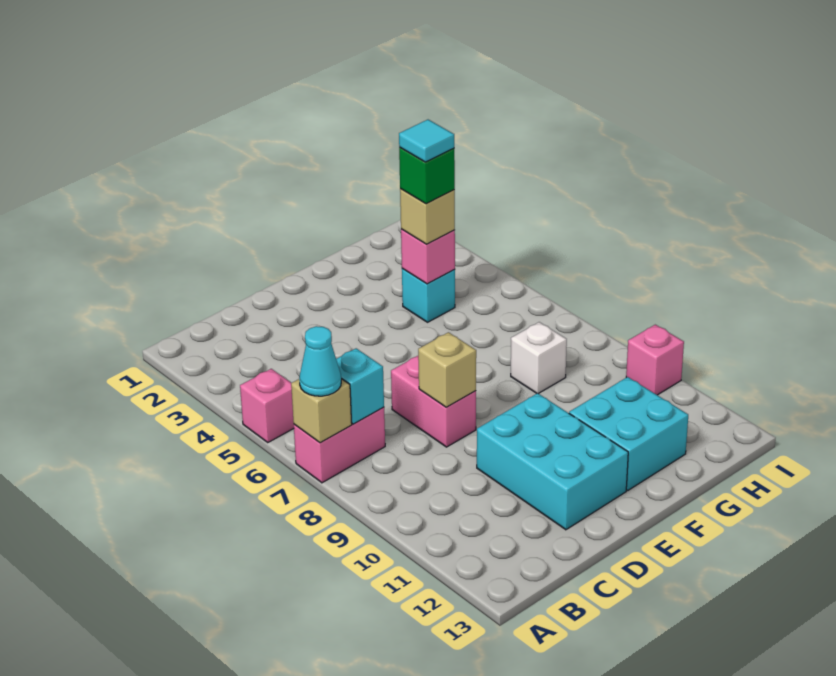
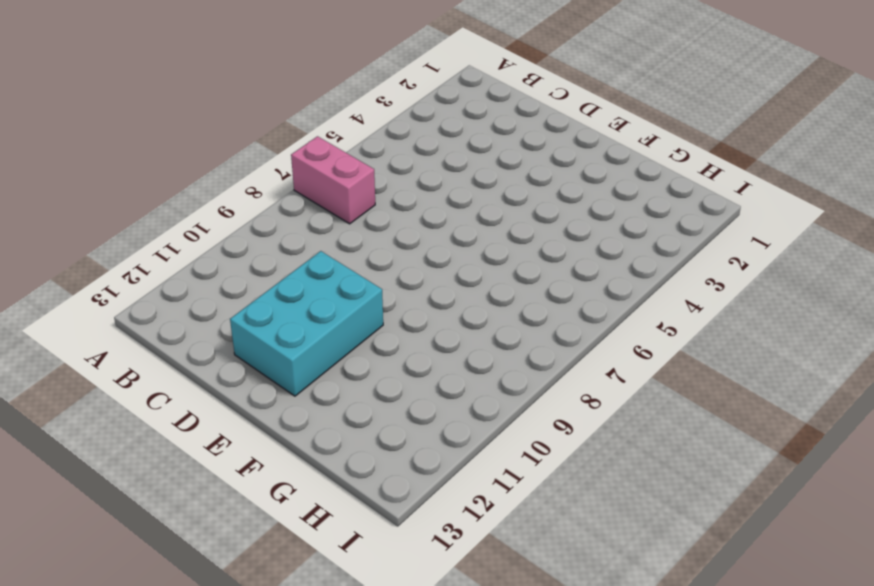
none -> pink brick A5 level 1
none -> pink brick D7:D8 level 1
none -> cyan brick F11:G12 level 1

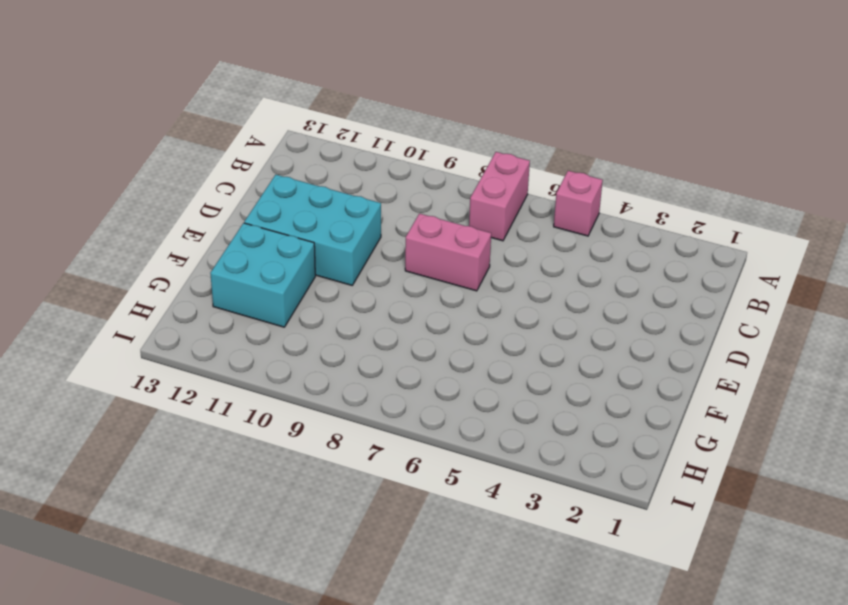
none -> cyan brick G4 level 1
none -> white brick G8 level 1
none -> pink brick I10 level 1

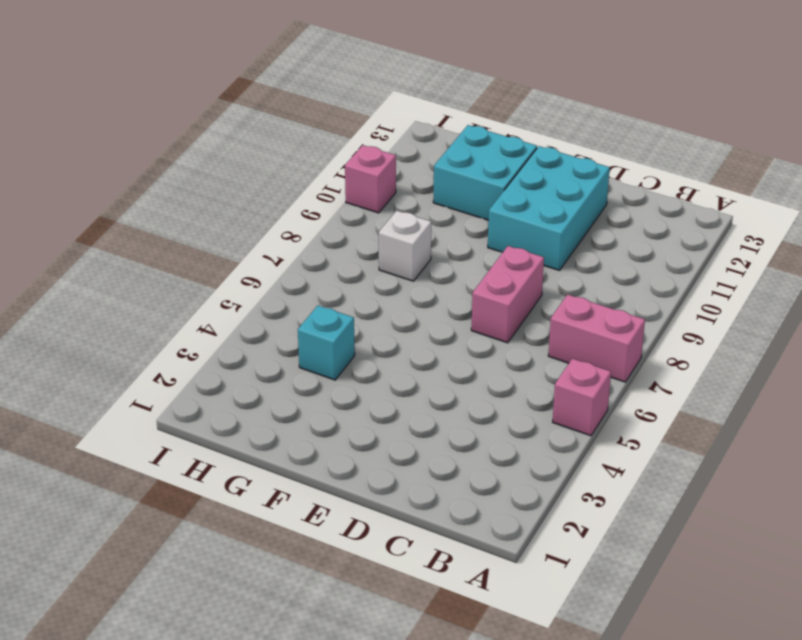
none -> tan brick A7 level 2
none -> cyan brick B7 level 2
none -> tan brick D8 level 2

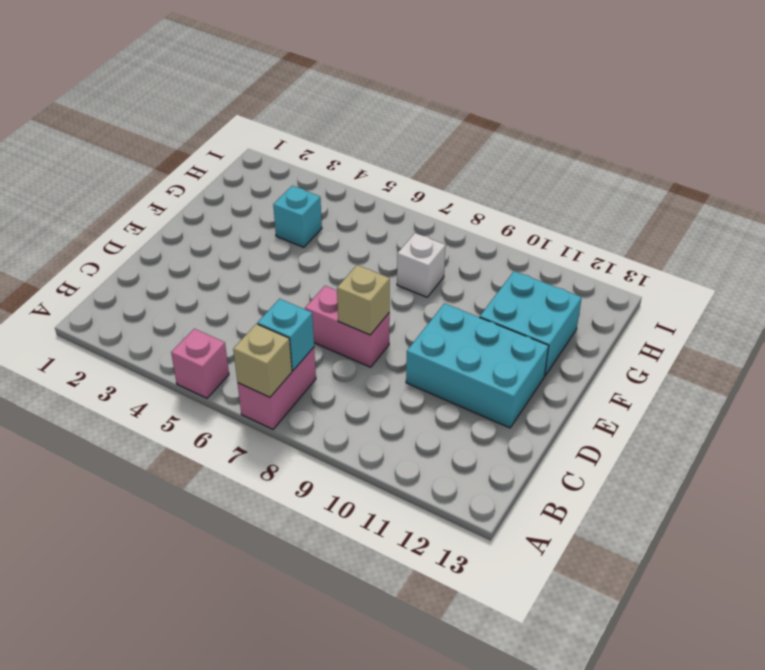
none -> pink brick I10 level 1
none -> pink brick G4 level 2
none -> cyan cone A7 level 3

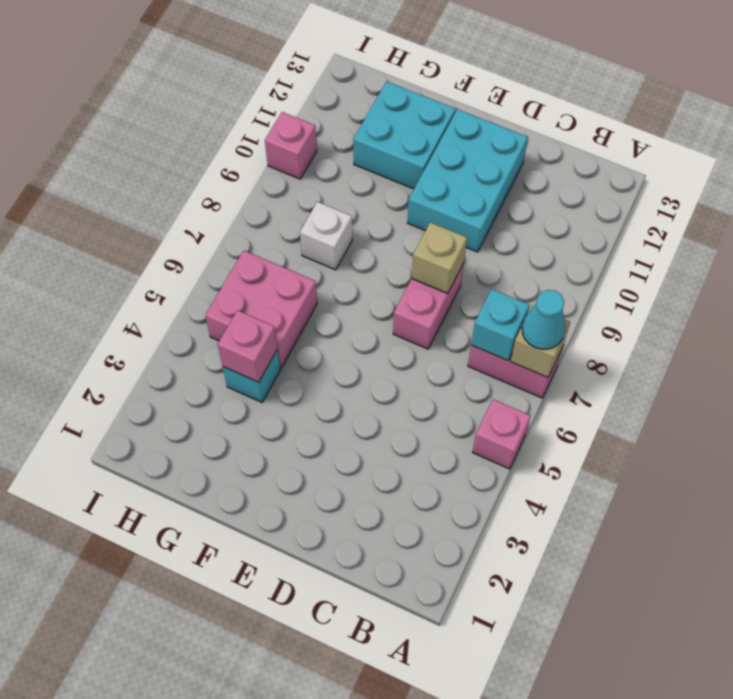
pink brick G5:H6 level 1 -> none
none -> tan brick G4 level 3
none -> green brick G4 level 4
none -> cyan tile G4 level 5

